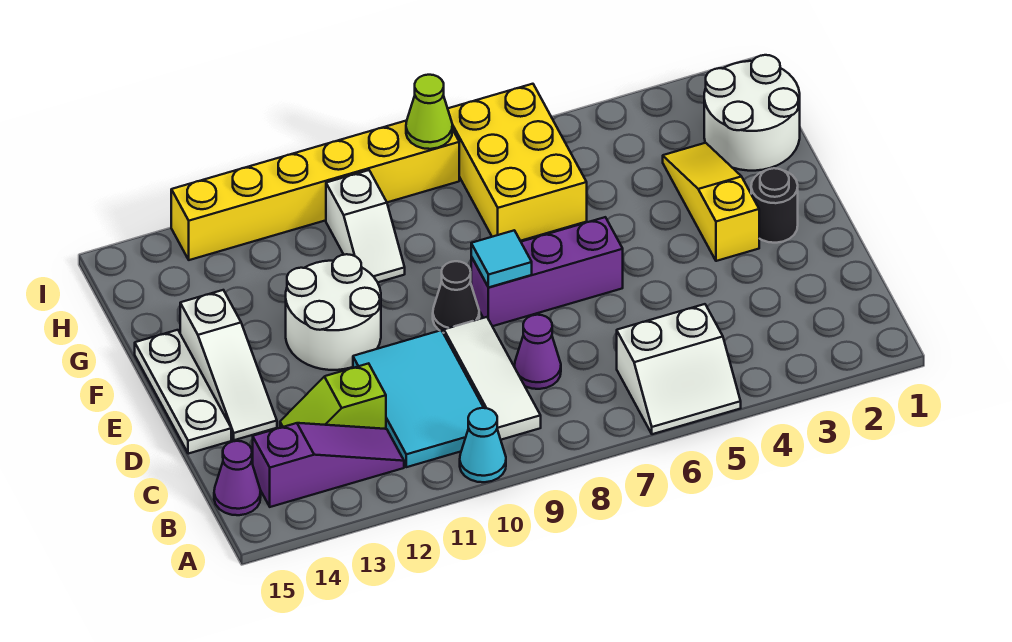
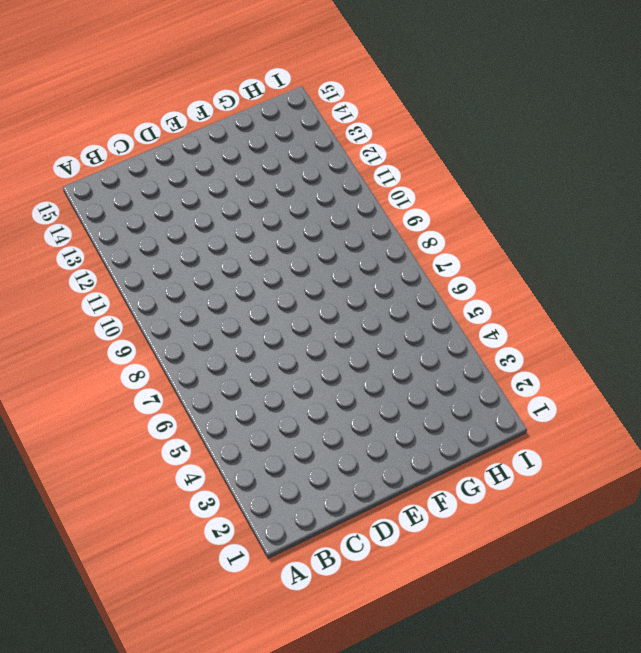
none -> white slope A5:B6 level 1 top B
none -> cyan cone A10 level 1
none -> white tile B9:D9 level 1

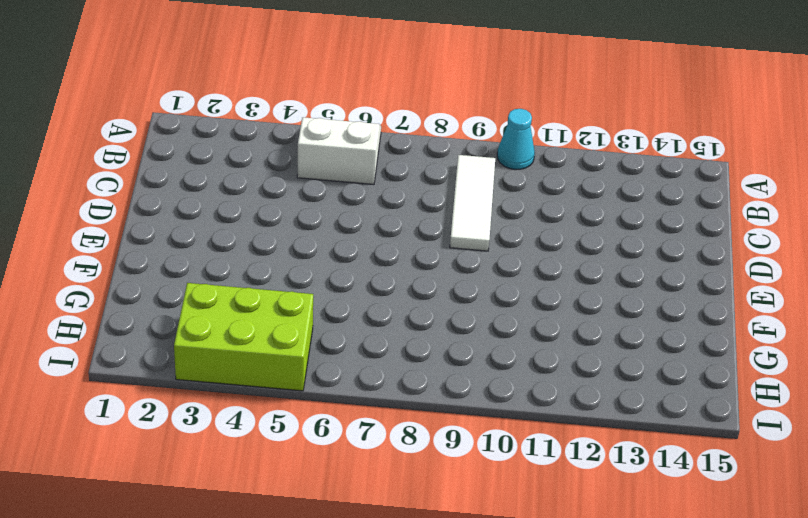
lime brick H3:I5 level 1 -> none
none -> cyan tile B10:D11 level 1
none -> purple slope B12:B14 level 1 top 14
none -> purple cone B15 level 1

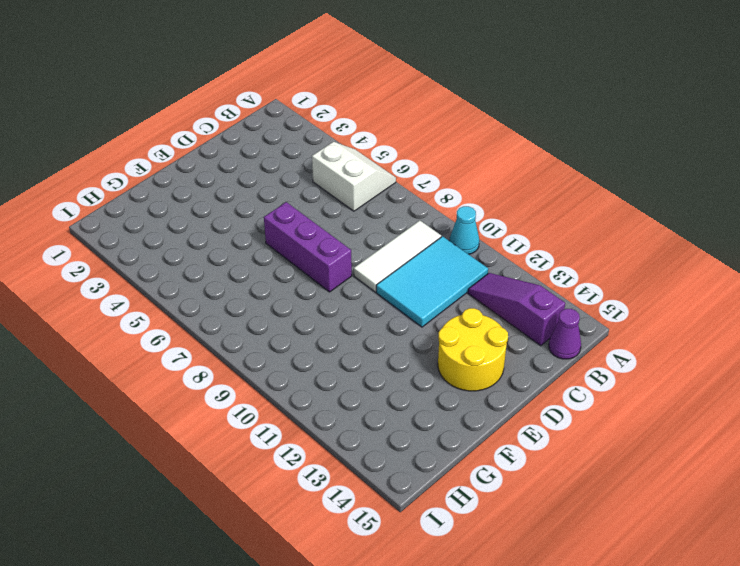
yellow round brick D13:E14 level 1 -> white slope D14:F14 level 1 top F
none -> purple cone C8 level 1
none -> lime slope C12:C13 level 1 top 12
none -> white plate D15:F15 level 1

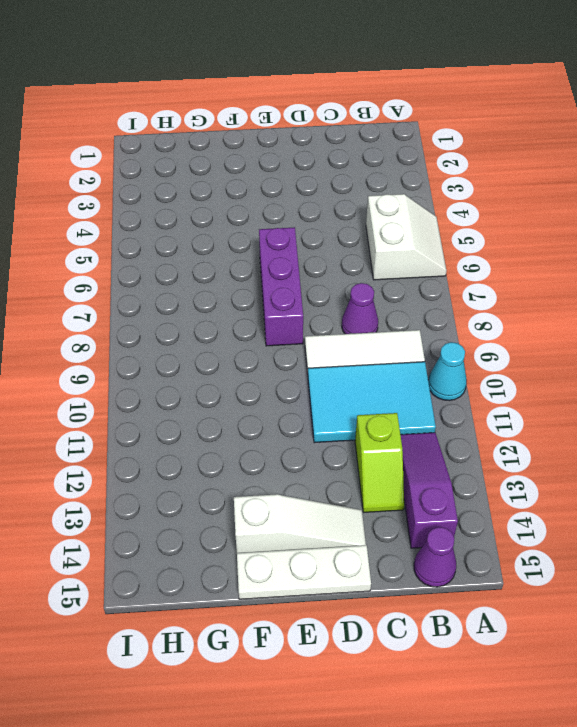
none -> black round brick E2 level 1
none -> yellow slope E3:G3 level 1 top E
none -> black cone E9 level 1

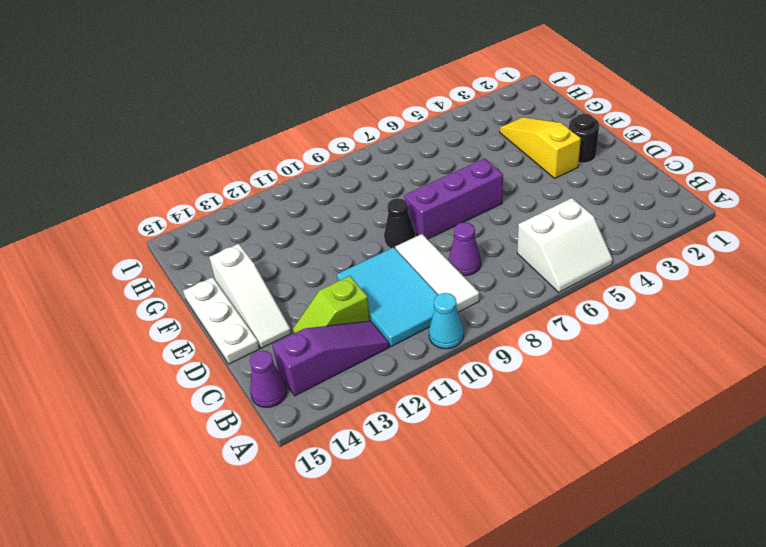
none -> white round brick E11:F12 level 1
none -> white round brick G1:H2 level 1
none -> yellow brick G6:I7 level 1

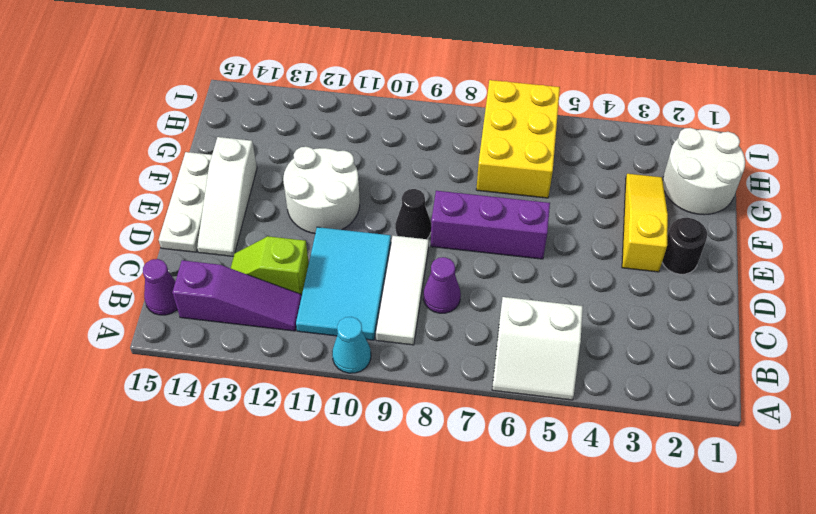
none -> white slope G10:H10 level 1 top H
none -> yellow brick I8:I13 level 1
none -> cyan tile E8 level 2

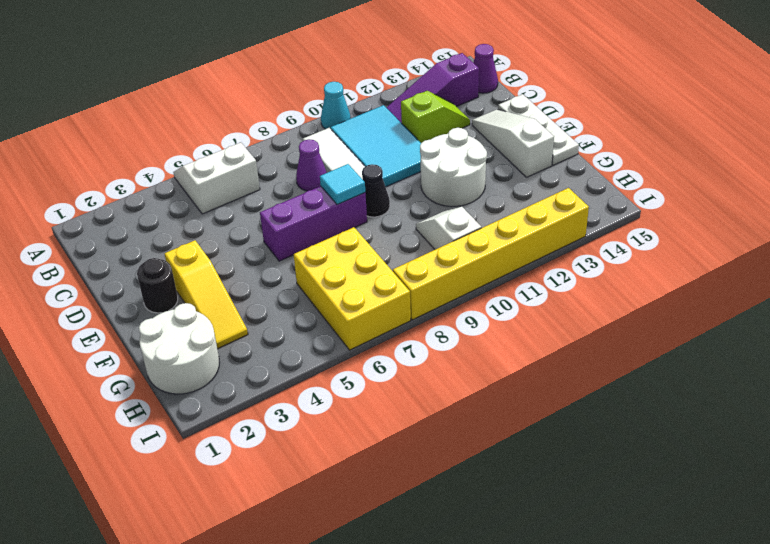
none -> lime cone I8 level 2

